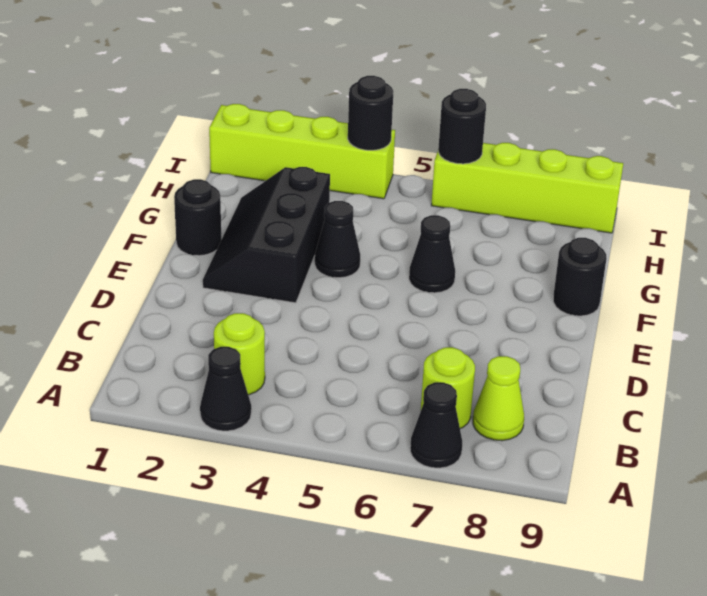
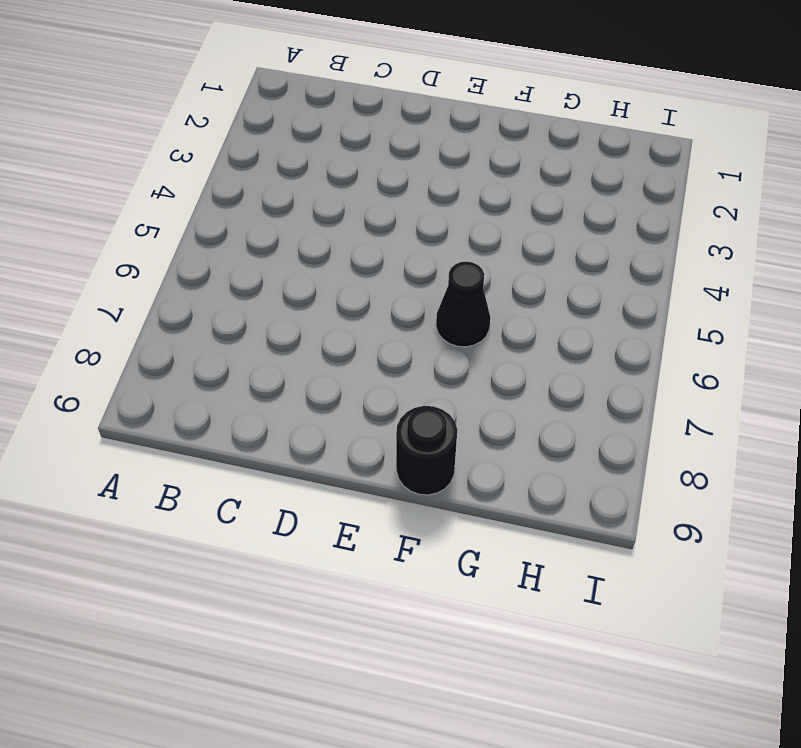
none -> black cone A3 level 1
none -> black cone A7 level 1
none -> lime round brick B3 level 1

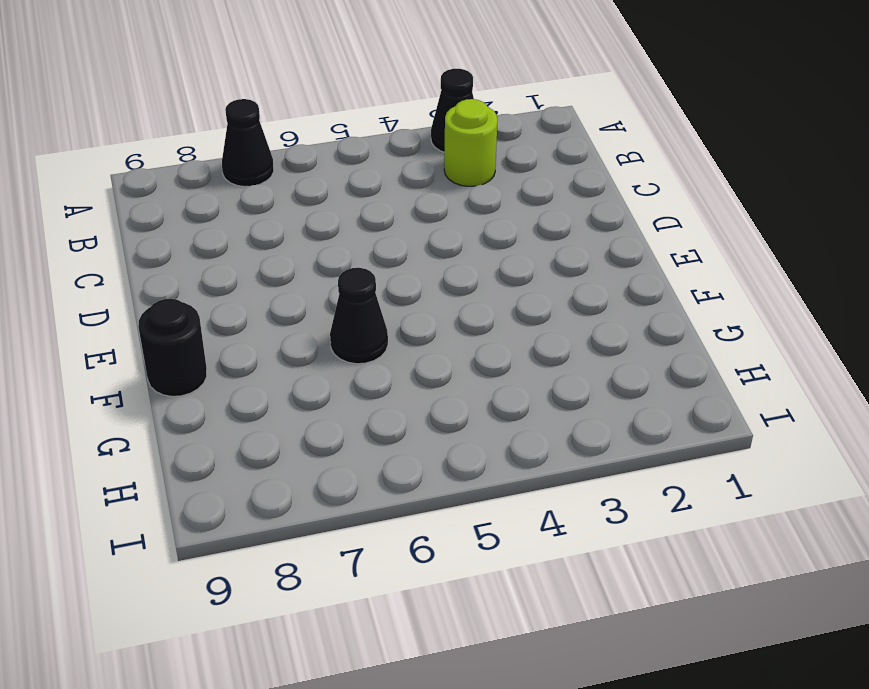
none -> lime round brick B7 level 1
none -> lime cone B8 level 1
none -> black slope E2:G3 level 1 top 3

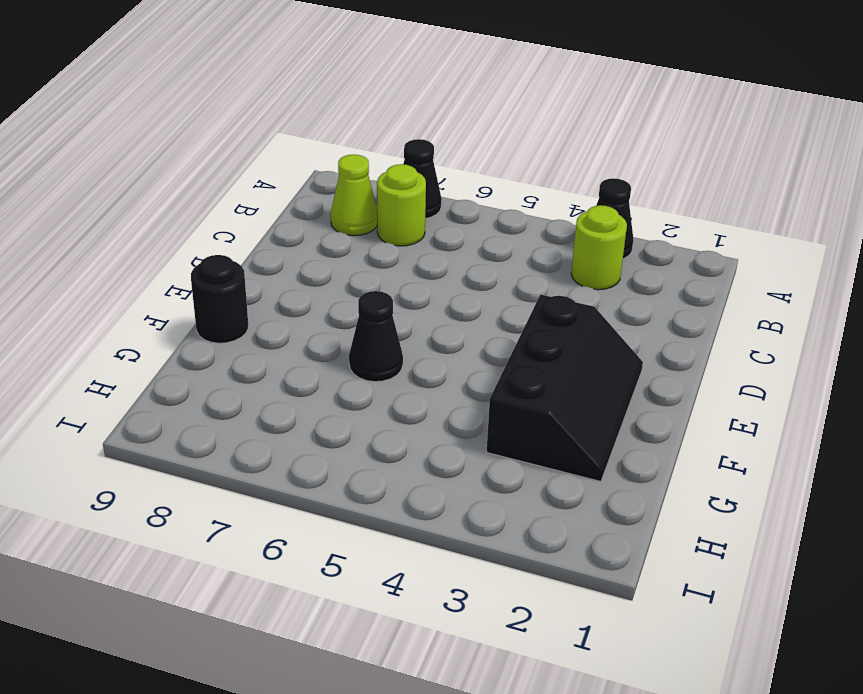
none -> black round brick F1 level 1
none -> black cone F4 level 1
none -> lime brick I1:I4 level 1

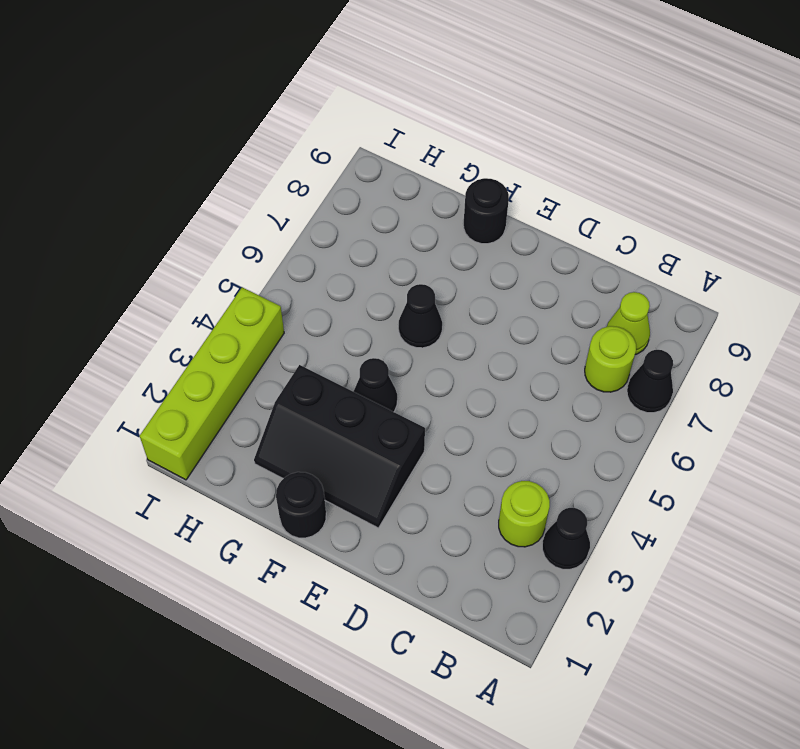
none -> lime brick I6:I9 level 1
none -> black round brick I4 level 2
none -> black round brick I6 level 2

